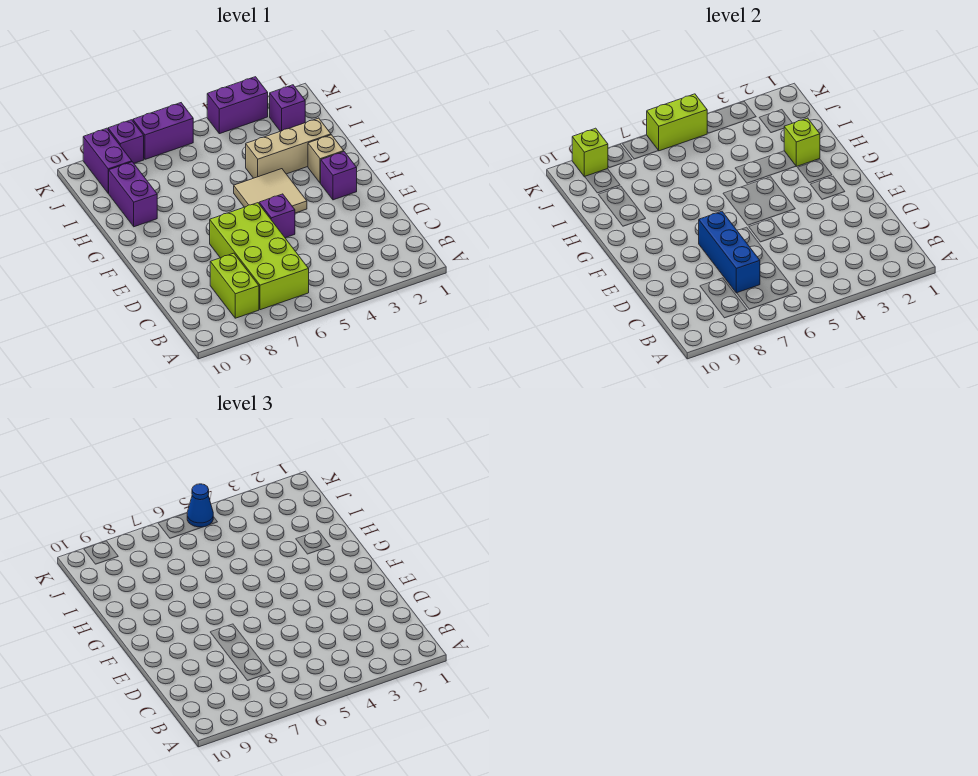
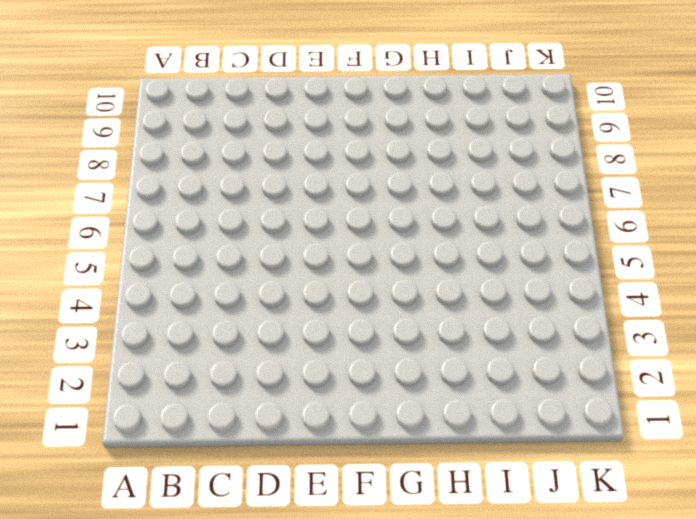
none -> lime brick B6:E7 level 1
none -> lime brick B8:C8 level 1
none -> purple brick E5 level 1

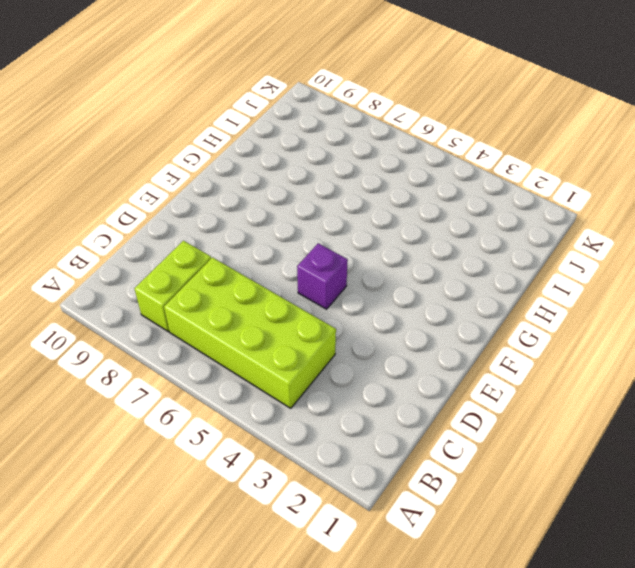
lime brick B4:C7 level 1 -> lime brick B6:E7 level 1
none -> purple brick F2 level 1
none -> tan tile F4:G5 level 1
none -> tan brick G2 level 1

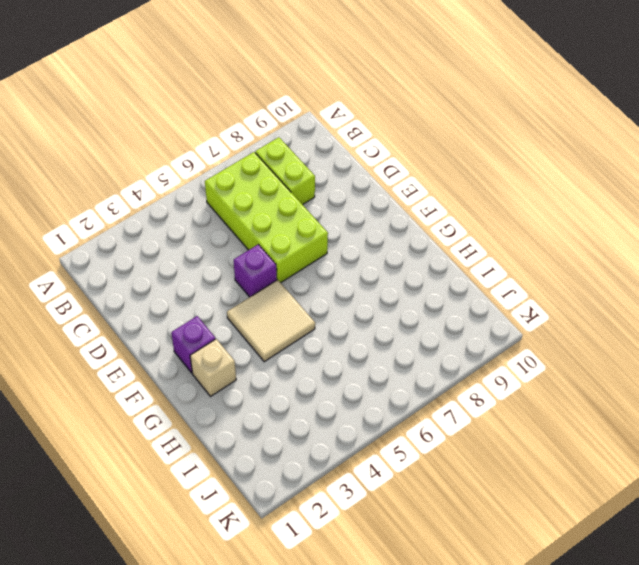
none -> tan brick H2:H4 level 1
none -> purple brick H9:I9 level 1
none -> purple brick J2 level 1

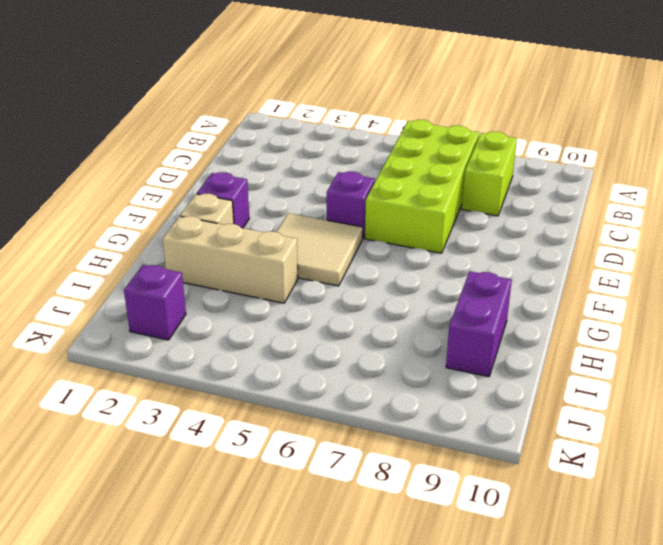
none -> purple brick J9:K9 level 1
none -> purple brick K3:K4 level 1
none -> purple brick K6:K7 level 1

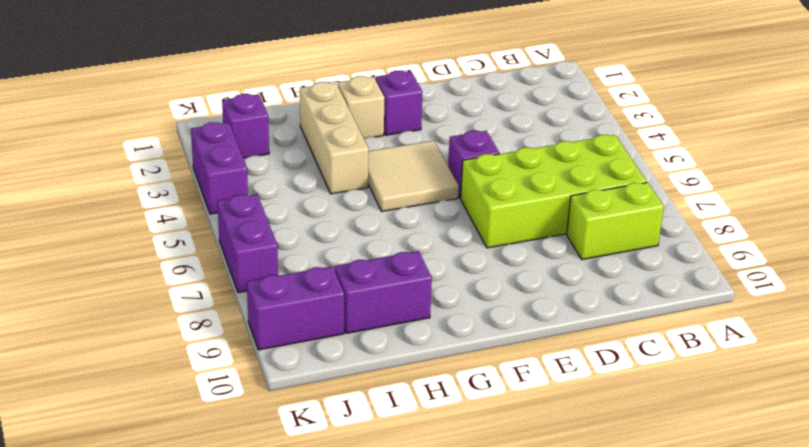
none -> purple brick K8 level 1
none -> blue brick C7:E7 level 2
none -> lime brick H2 level 2

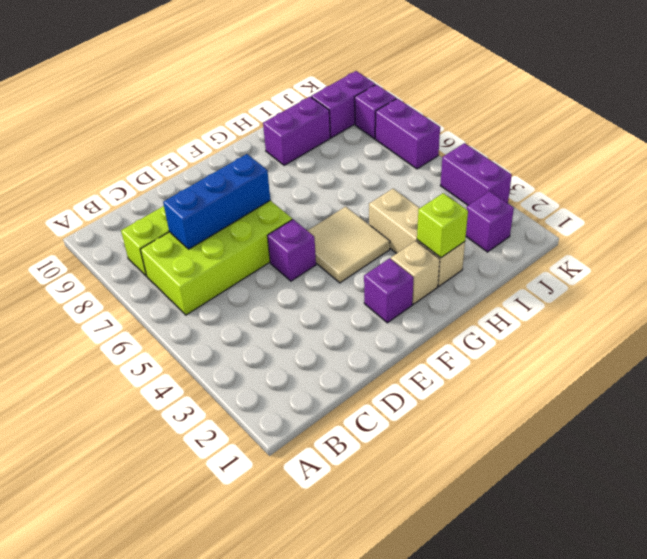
none -> lime brick K5:K6 level 2
none -> lime brick K9 level 2
none -> blue cone K5 level 3

